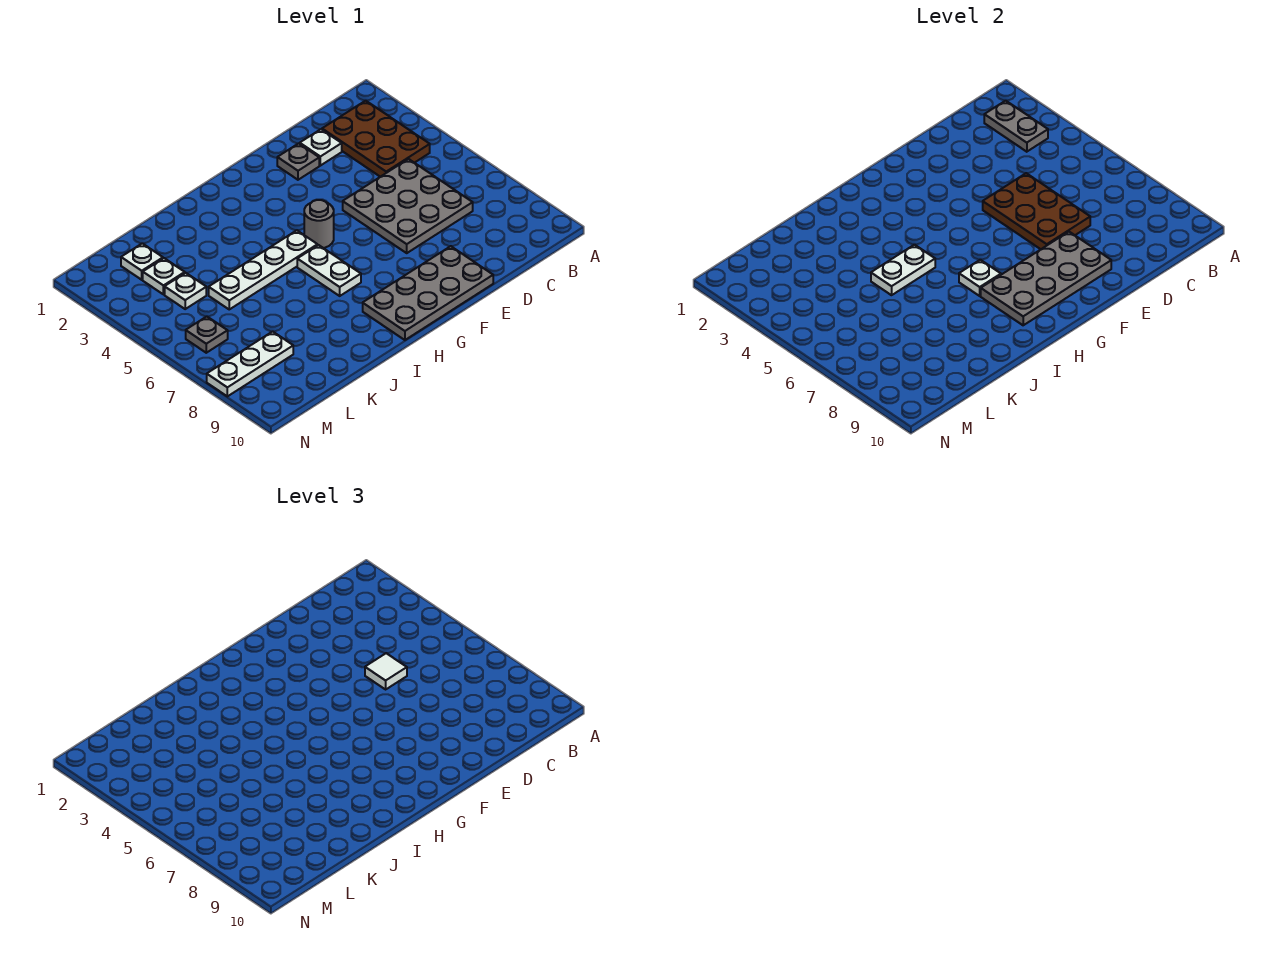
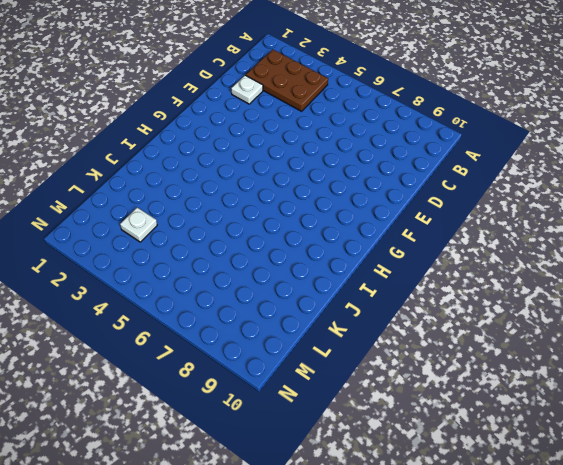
none -> grey plate C5:E7 level 1
none -> grey plate E2 level 1
none -> grey plate E9:H10 level 1

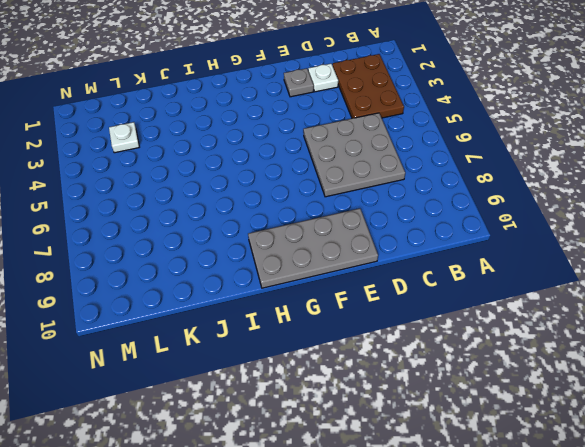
none -> grey round brick G5 level 1
none -> white plate H5:K5 level 1
none -> white plate H6:H7 level 1

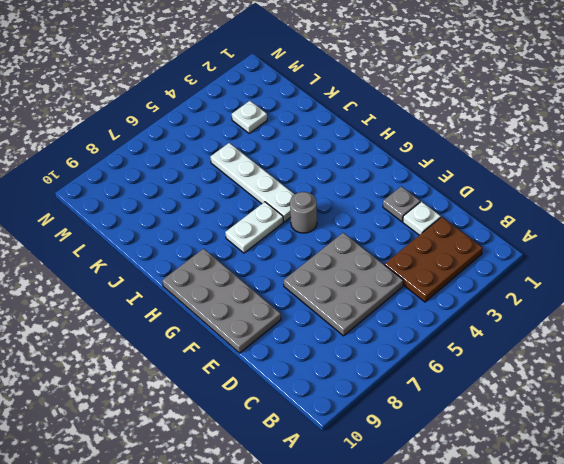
none -> white plate L2 level 1
none -> white plate L4 level 1
none -> white plate L8:N8 level 1

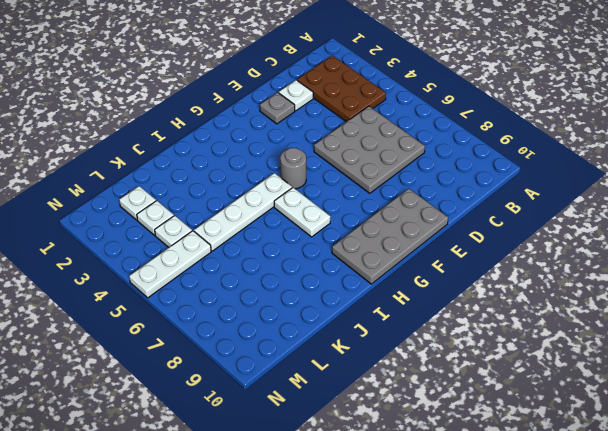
white plate L5:N5 level 1 -> white plate L8:N8 level 1
none -> grey plate M6 level 1
none -> grey plate B2:B3 level 2
none -> brown plate D5:E7 level 2

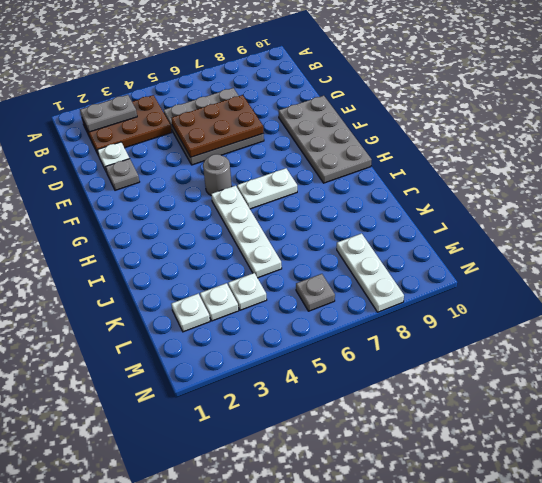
none -> grey plate E8:H9 level 2
none -> white plate H7 level 2
none -> white plate I5:J5 level 2

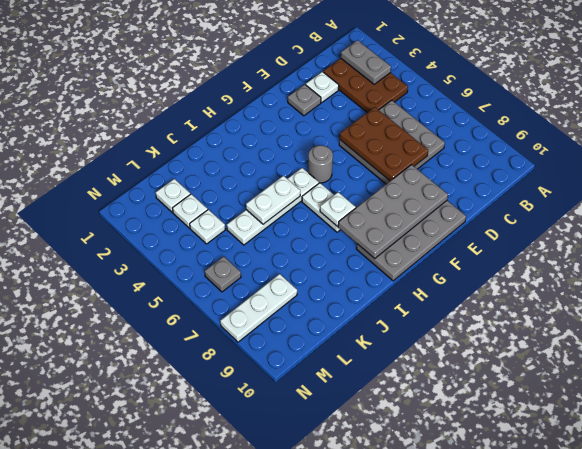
none -> white tile D5 level 3

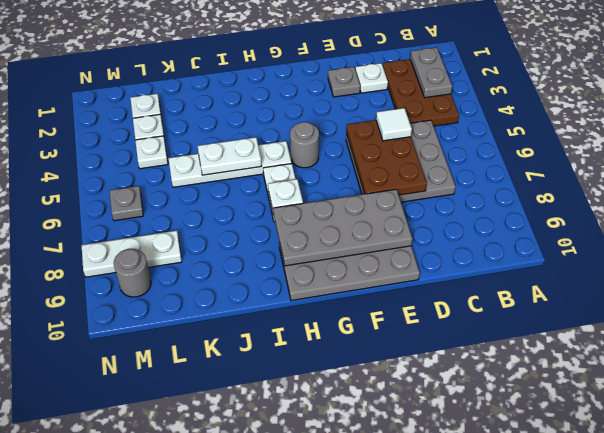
grey round brick M9 level 1 -> none

